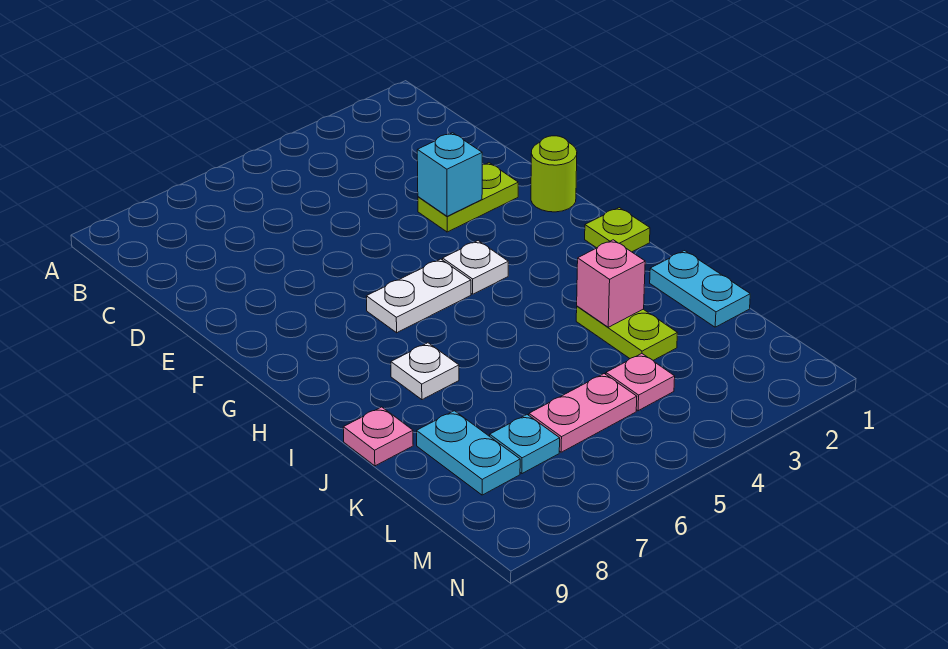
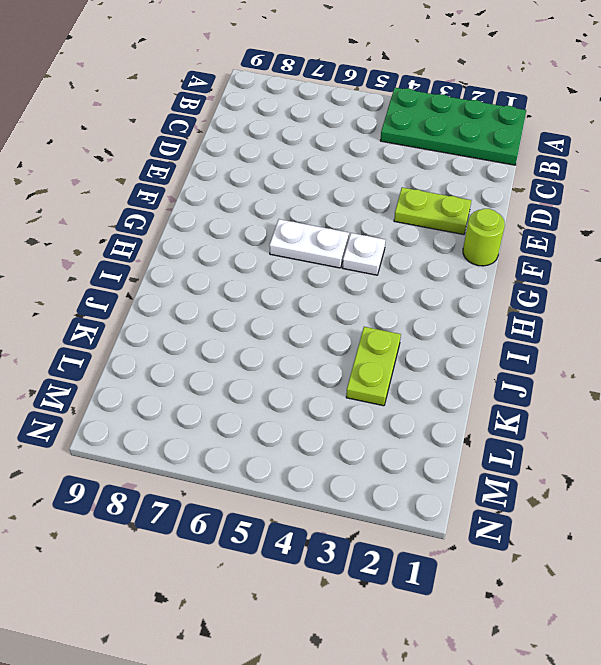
green plate A1:B4 level 1 -> none
none -> lime plate H1 level 1
none -> white plate I7 level 1
none -> cyan plate J1:K1 level 1

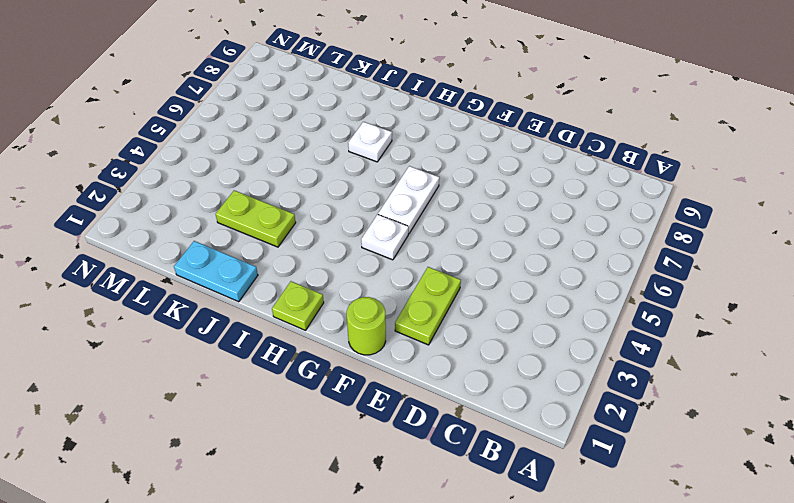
none -> pink plate J9 level 1
none -> cyan plate K8:L8 level 1
none -> pink plate L4 level 1

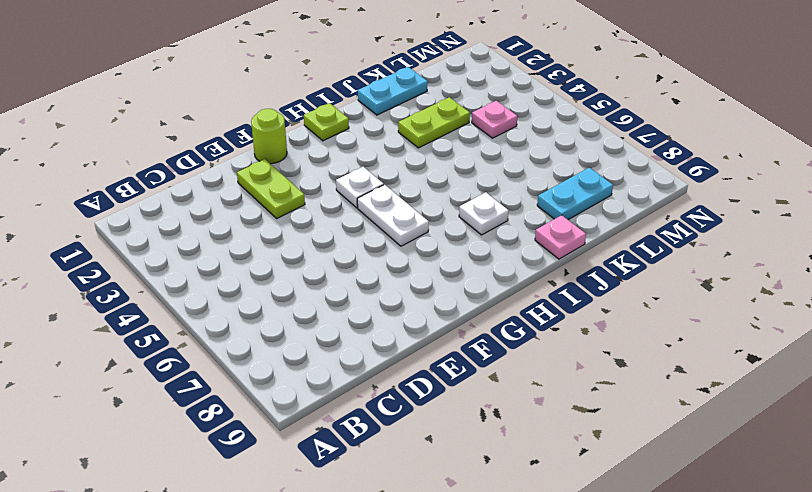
none -> pink plate L5:L6 level 1
none -> cyan plate L7 level 1
none -> cyan brick E3 level 2

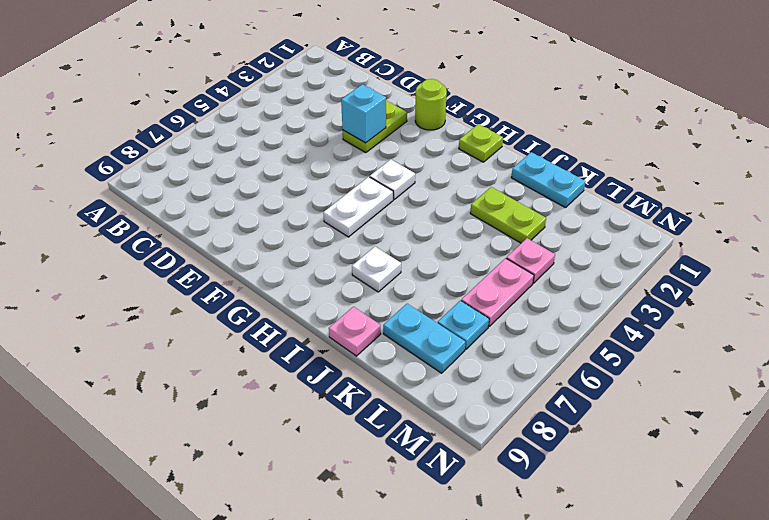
none -> pink brick J3 level 2

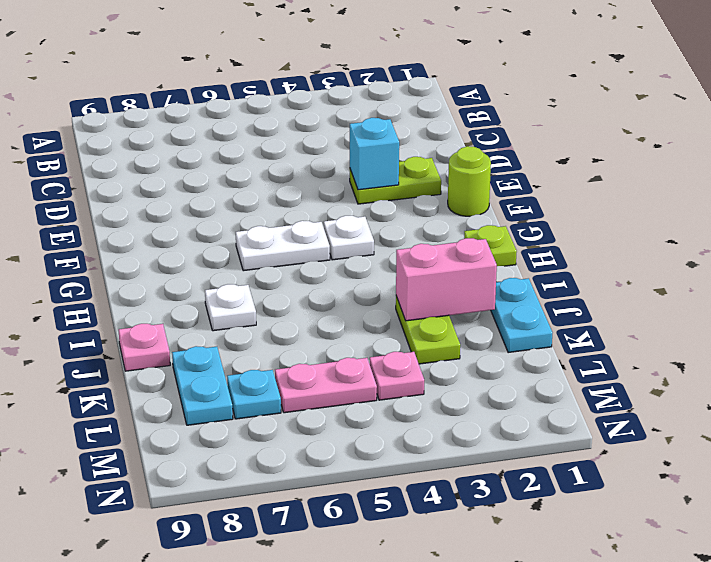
pink brick J2:J3 level 2 -> pink brick J3 level 2

